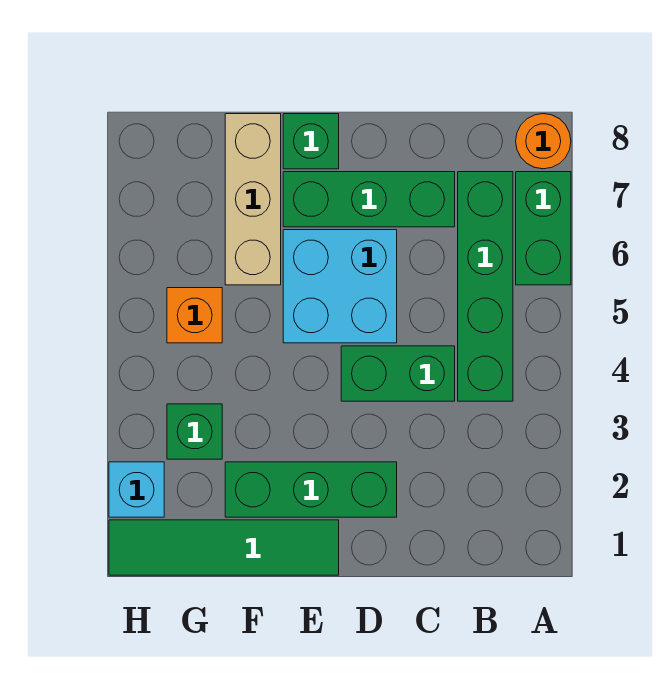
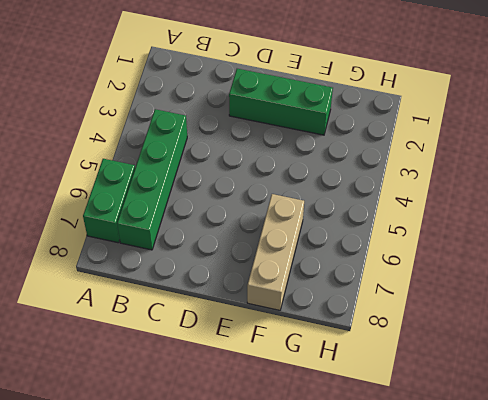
none -> orange round brick A8 level 1
none -> green brick C4:D4 level 1
none -> green brick C7:E7 level 1

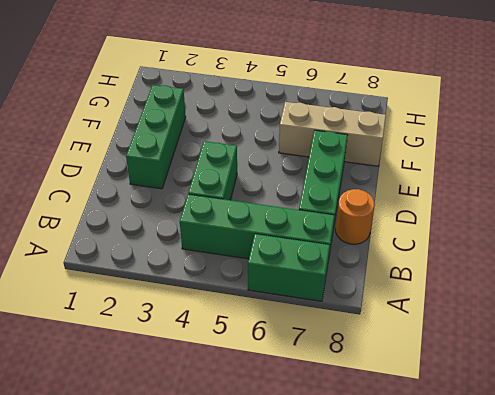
orange round brick C8 level 1 -> orange round brick A8 level 1
none -> cyan brick D5:E6 level 1
none -> green tile E1:H1 level 1
none -> green brick E8 level 1

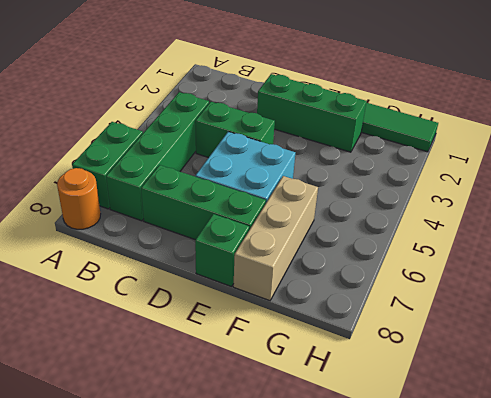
none -> green brick G3 level 1
none -> orange brick G5 level 1
none -> cyan brick H2 level 1

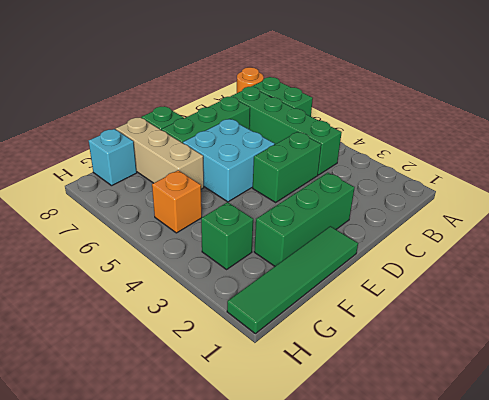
cyan brick G8 level 1 -> cyan brick H2 level 1

